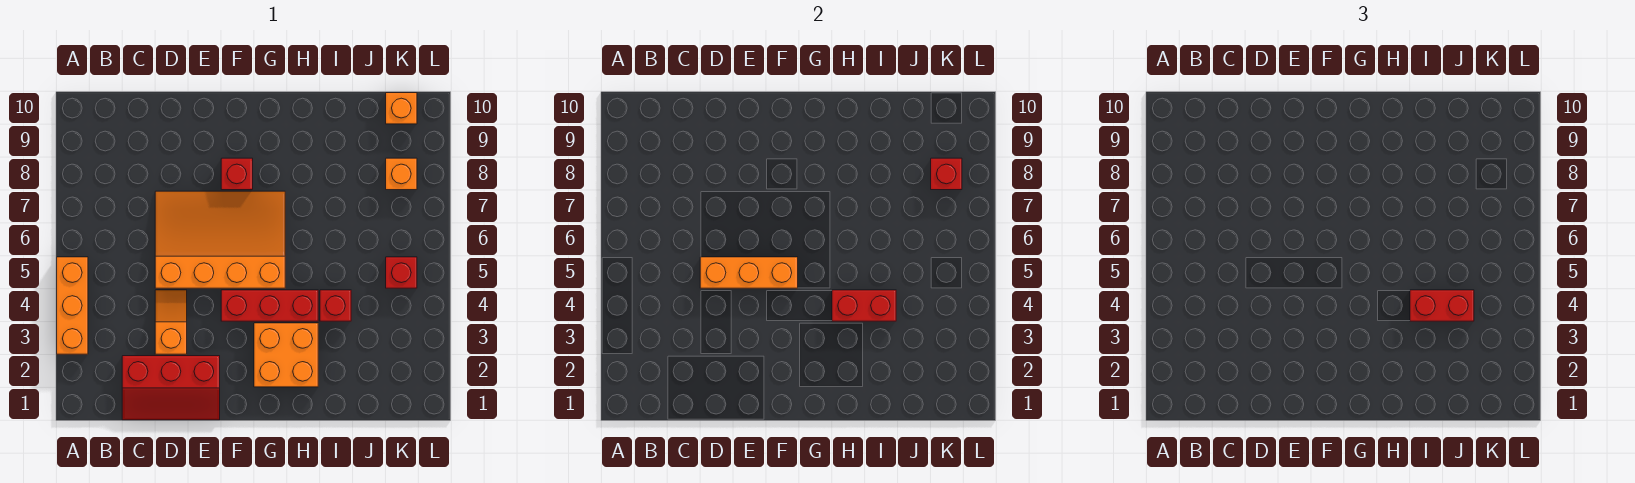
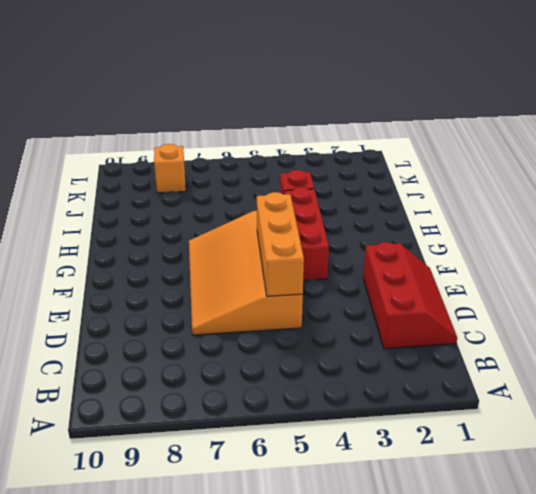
none -> orange brick A3:A5 level 1
none -> orange slope D3:D4 level 1 top 3
none -> red brick F8 level 1

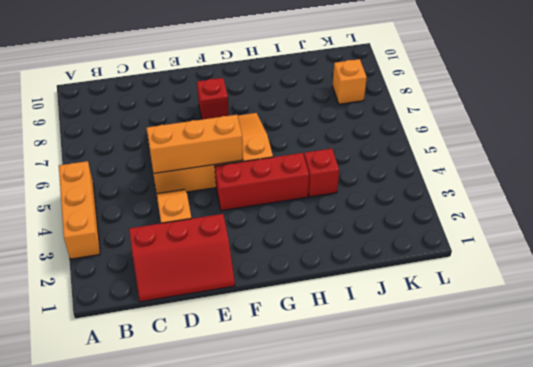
none -> orange brick G2:H3 level 1
none -> red brick K5 level 1
none -> orange brick K10 level 1

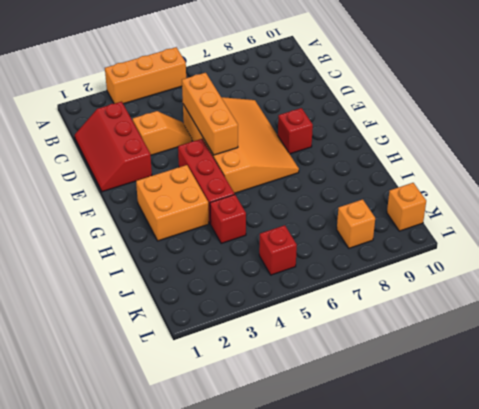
none -> red brick H4:I4 level 2
none -> red brick K8 level 2
none -> red brick I4:J4 level 3

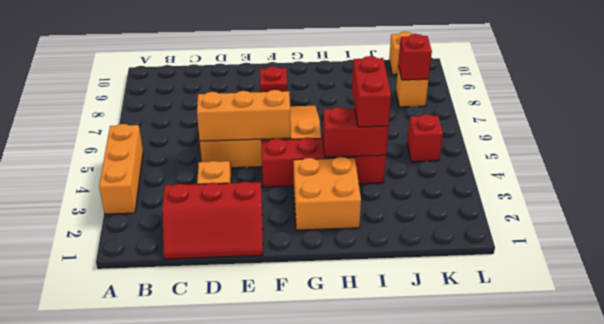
red brick I4:I5 level 3 -> red brick I4:J4 level 3

